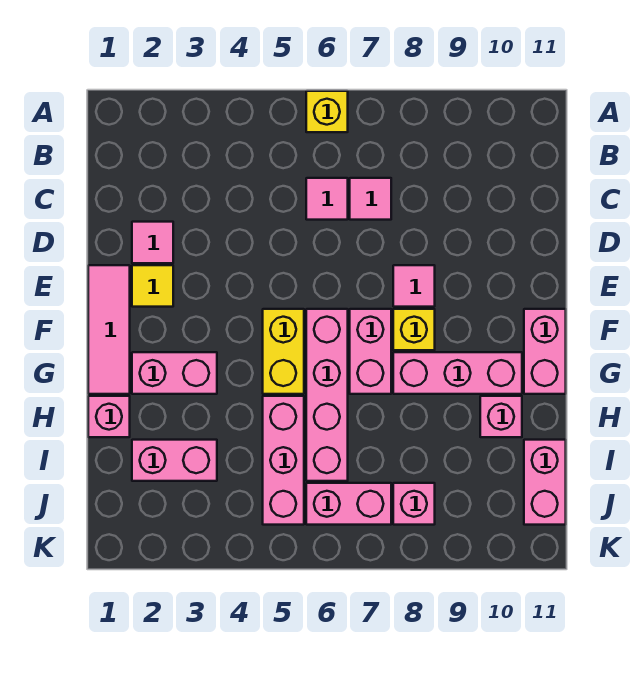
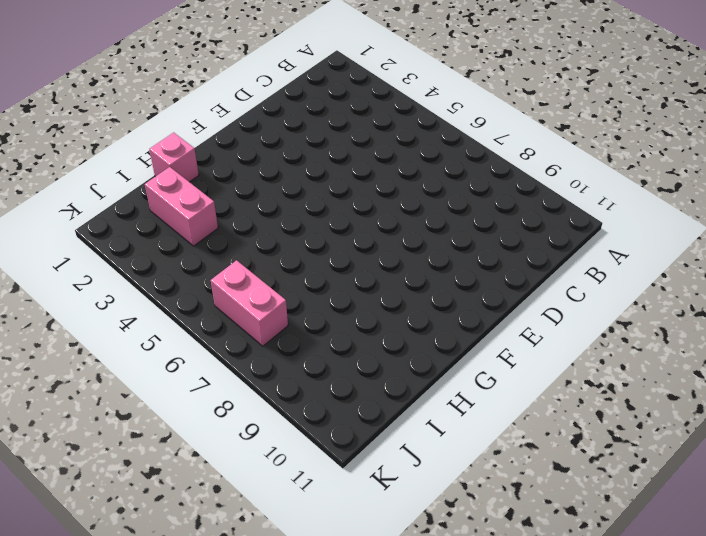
none -> yellow brick A6 level 1
none -> pink tile C6 level 1
none -> pink tile C7 level 1

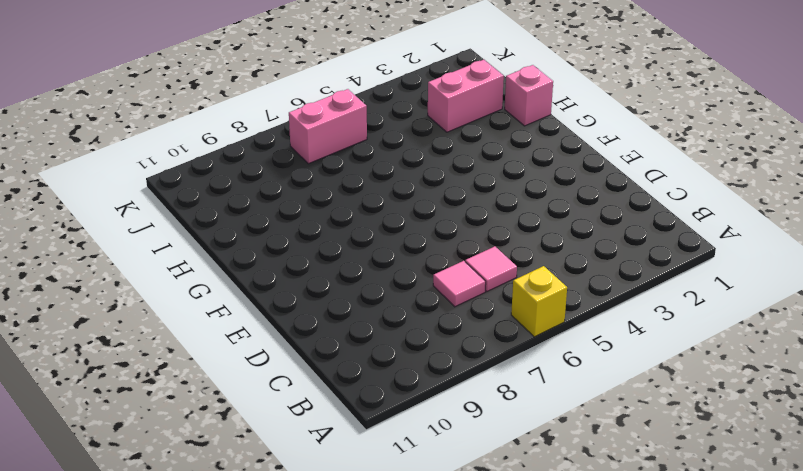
none -> pink tile D2 level 1
none -> pink tile E1:G1 level 1
none -> yellow tile E2 level 1

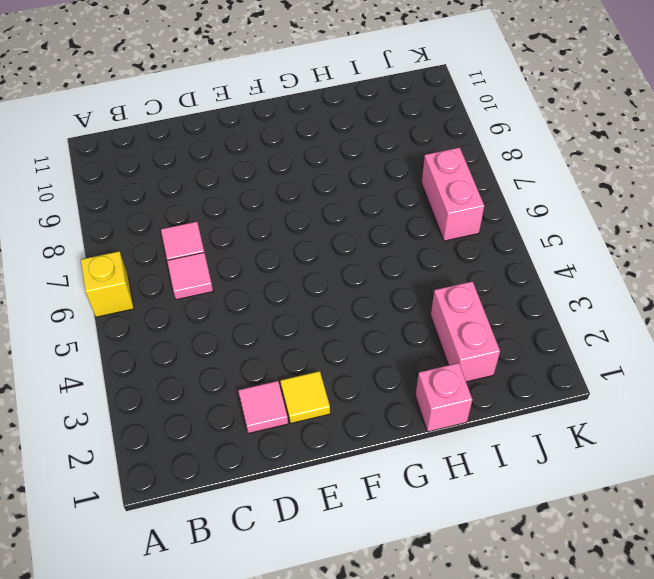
none -> pink tile E1:G1 level 1
none -> pink tile E8 level 1
none -> yellow brick F5:G5 level 1

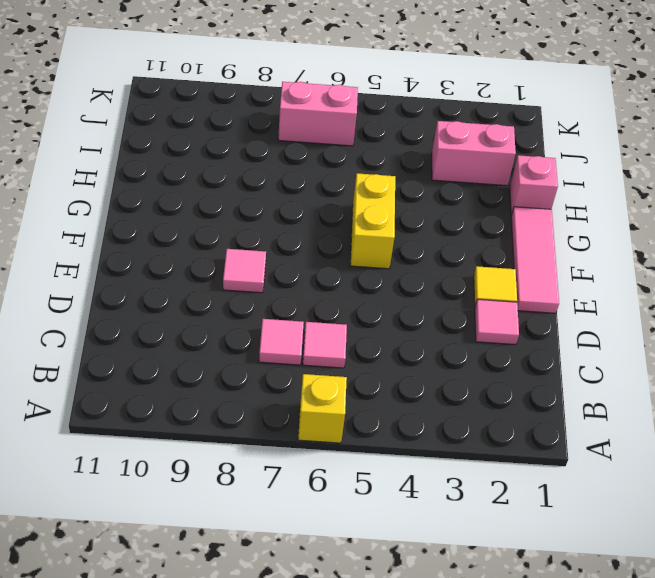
none -> pink brick F6:I6 level 1
none -> pink brick F7:G7 level 1
none -> yellow brick F8 level 1

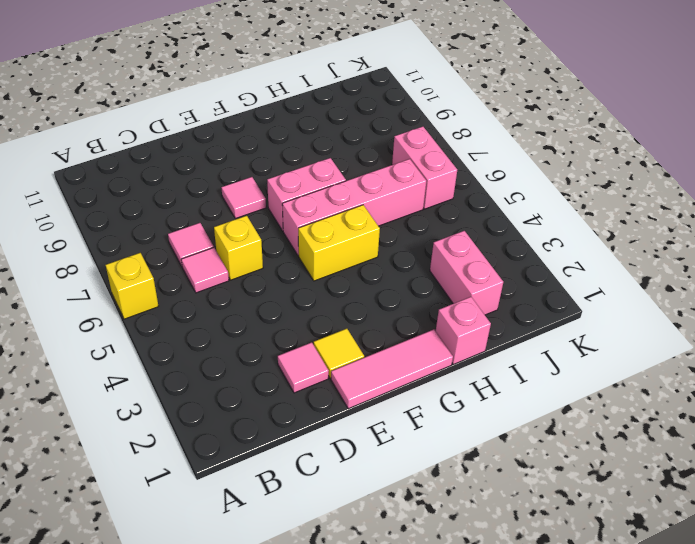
yellow brick D6 level 1 -> yellow brick F8 level 1
none -> pink brick F11:G11 level 1
none -> pink brick G2:G3 level 1
none -> pink brick G8:G10 level 1

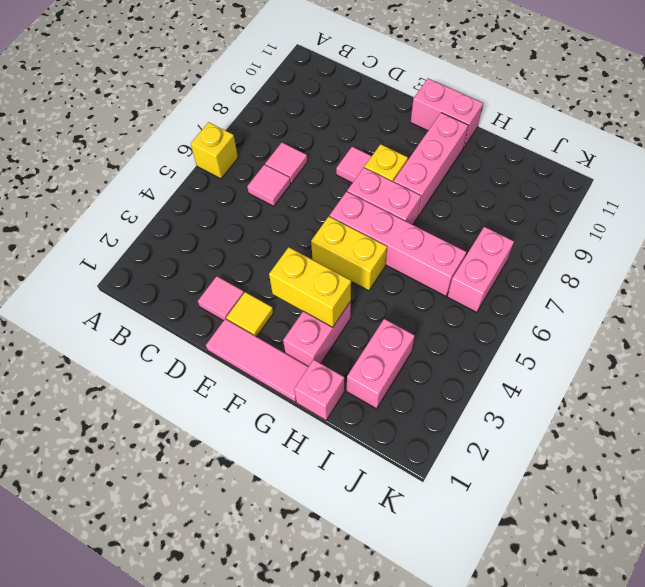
yellow brick F3:G3 level 2 -> none
none -> pink brick H5:J5 level 1
none -> pink brick H10 level 1
none -> pink brick I11:J11 level 1

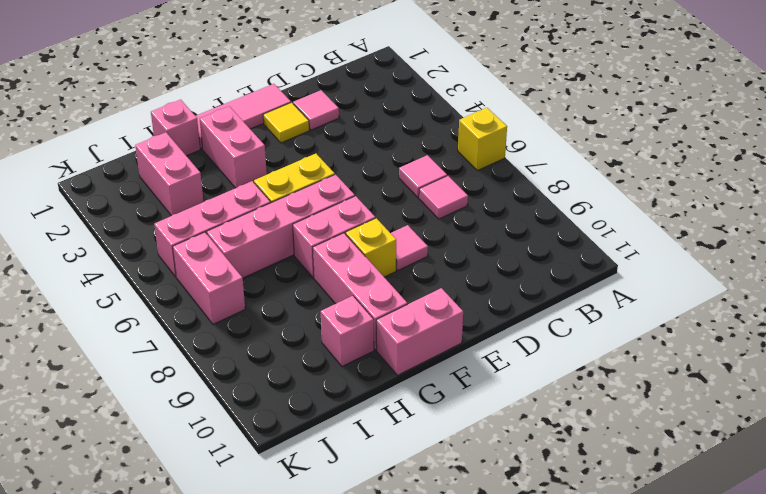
none -> pink brick I11:J11 level 1
none -> pink brick J8 level 1

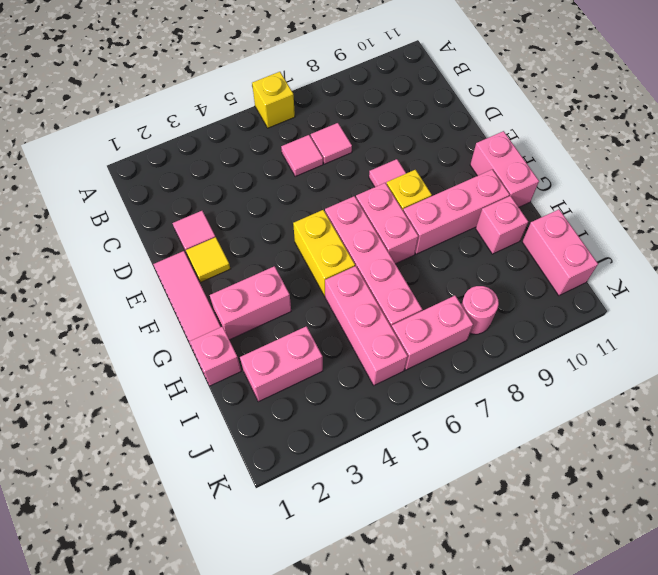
pink round brick J8 level 1 -> pink brick J8 level 1

